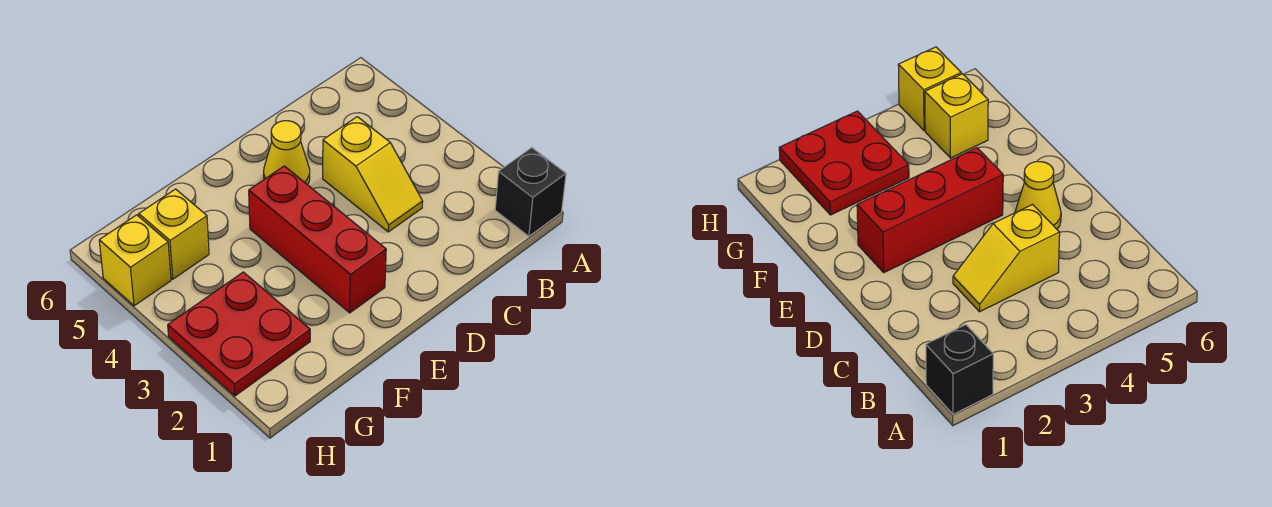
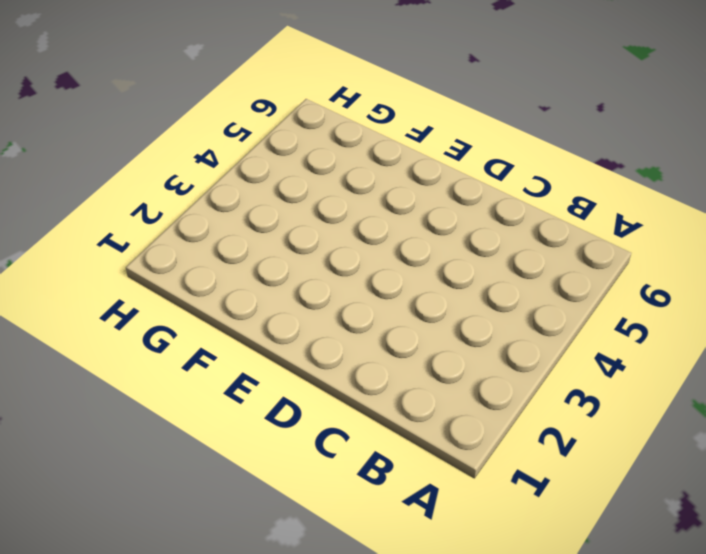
none -> black brick A1 level 1
none -> yellow slope C3:C4 level 1 top 4

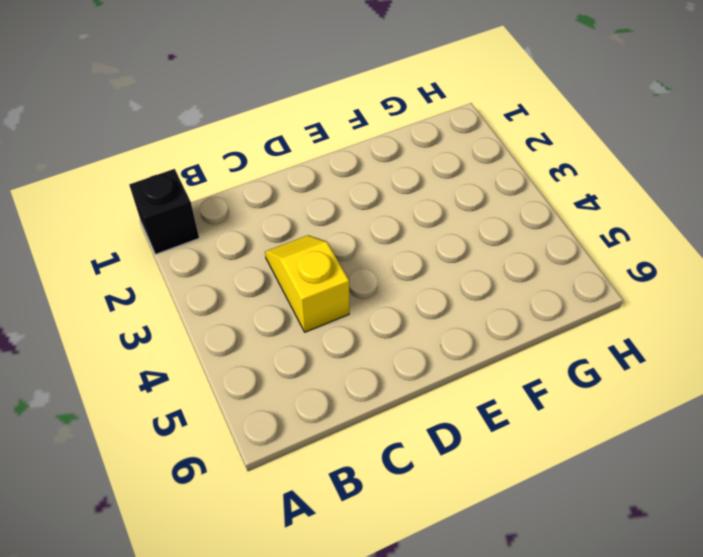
none -> yellow cone D5 level 1
none -> red brick E2:E4 level 1

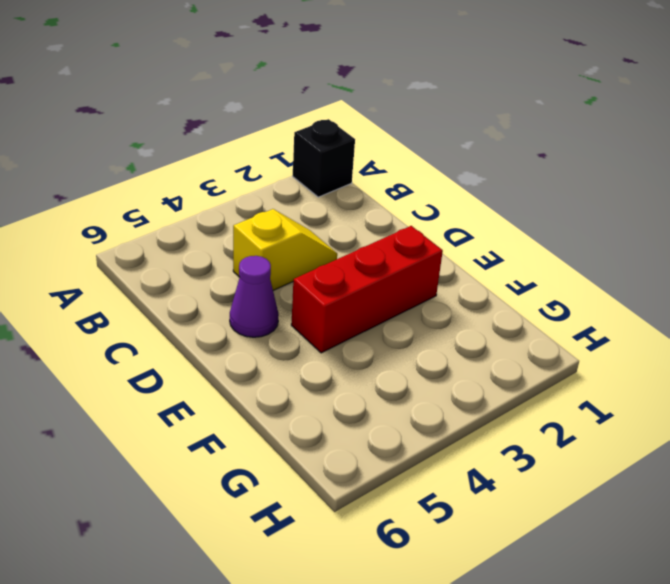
purple cone D5 level 1 -> yellow cone D5 level 1
none -> red plate G2:H3 level 1
none -> yellow brick G5 level 1

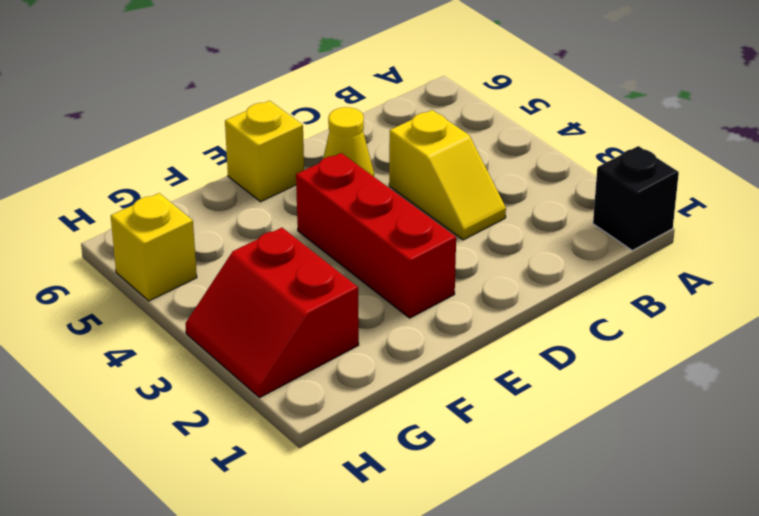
yellow brick E6 level 1 -> yellow brick G5 level 1
red slope G2:H3 level 1 top G -> red plate G2:H3 level 1

